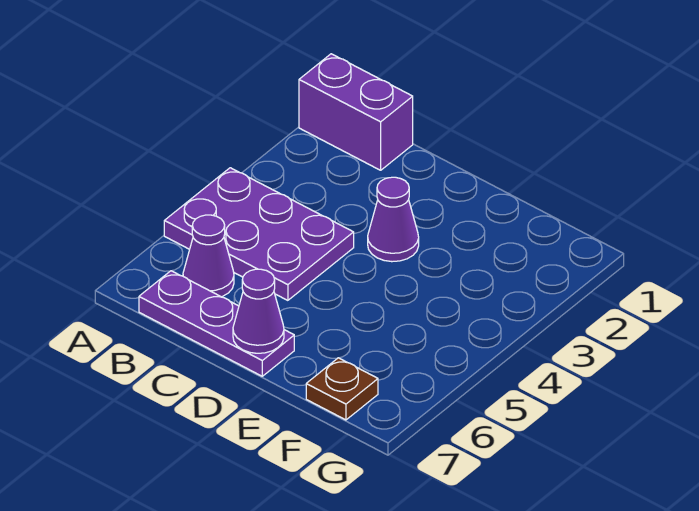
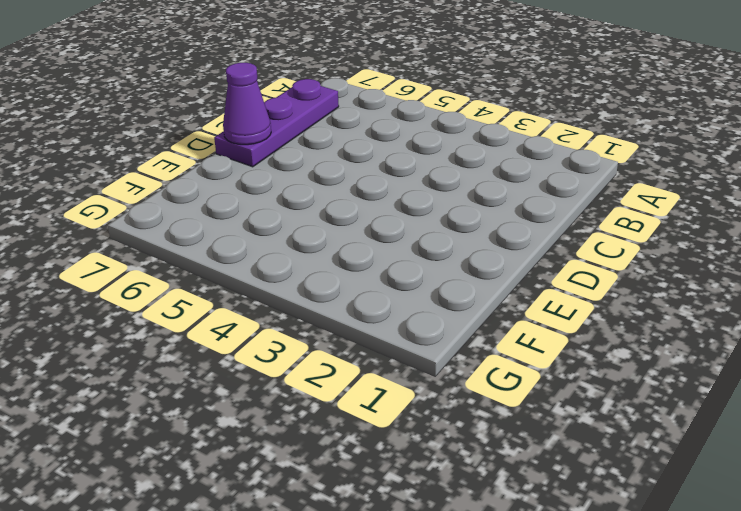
none -> purple brick A1:B1 level 1
none -> purple plate A4:C5 level 1

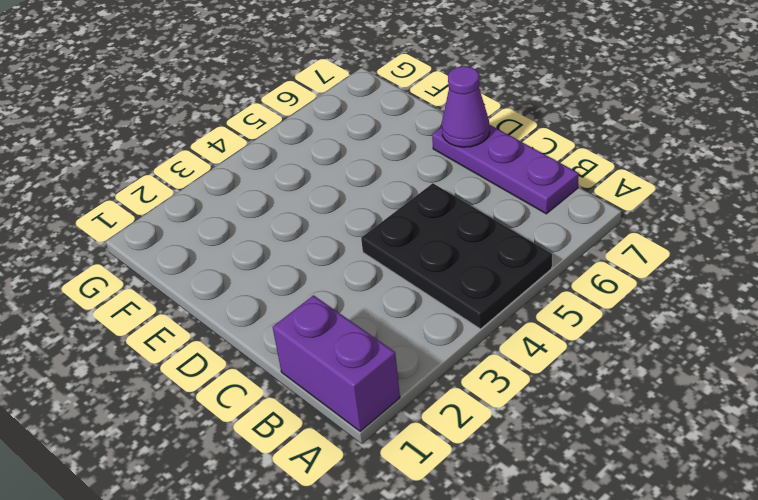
black plate A4:C5 level 1 -> purple plate A4:C5 level 1
none -> purple cone B6 level 1
none -> purple cone D3 level 1

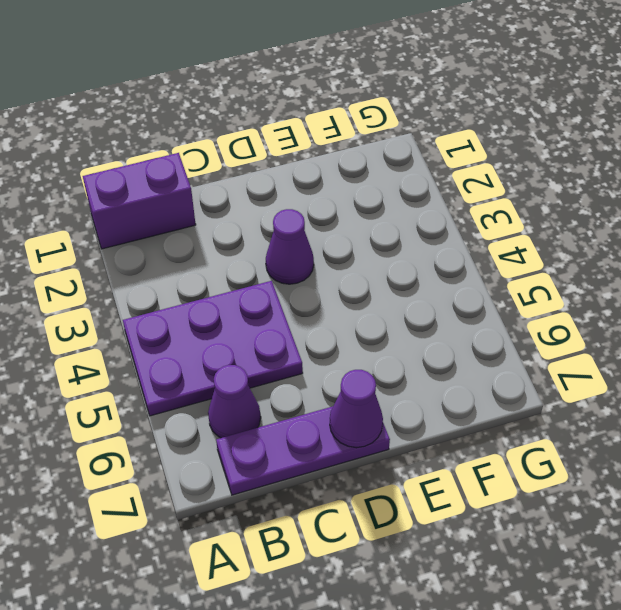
none -> brown plate F7 level 1

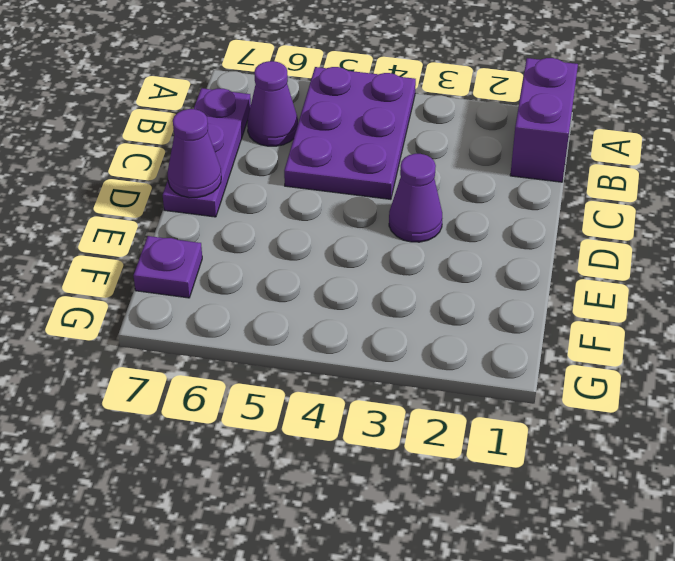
purple plate F7 level 1 -> brown plate F7 level 1

